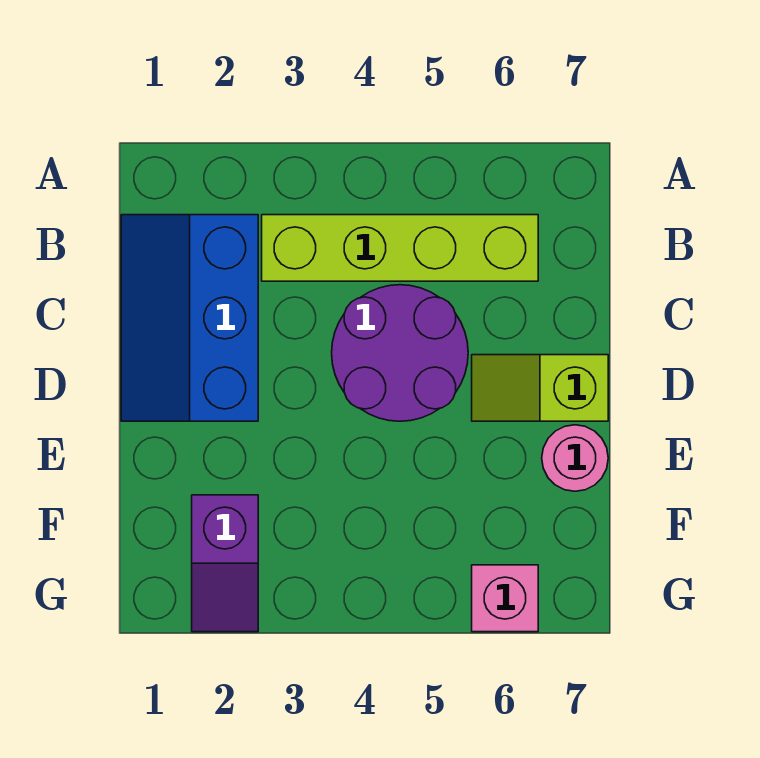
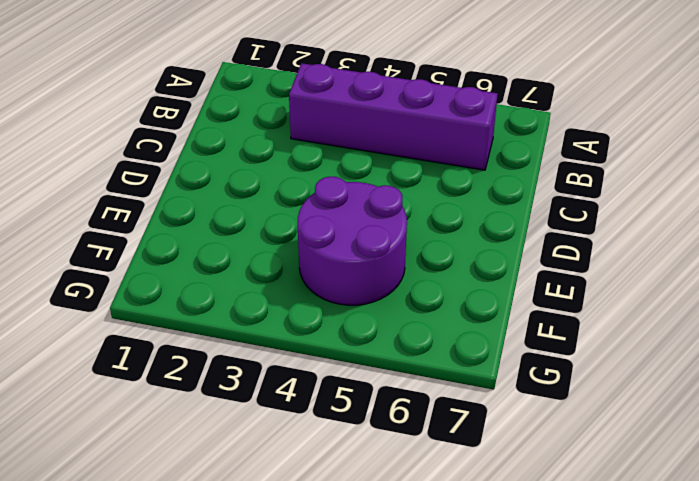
purple brick B3:B6 level 1 -> lime brick B3:B6 level 1
purple round brick E4:F5 level 1 -> purple round brick C4:D5 level 1
none -> blue slope B1:D2 level 1 top 2
none -> lime slope D6:D7 level 1 top 7

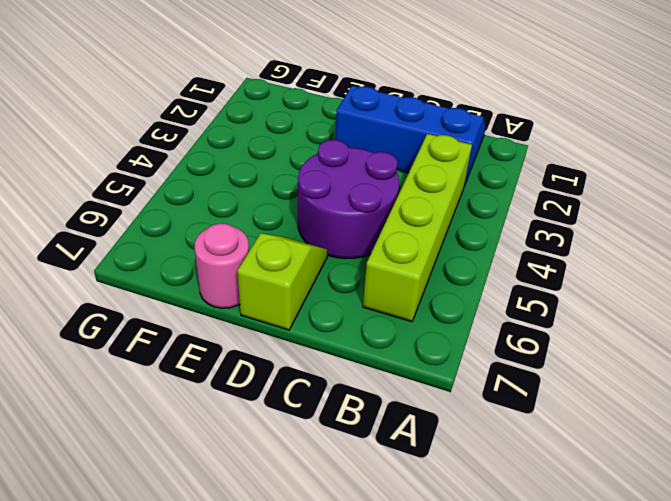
none -> purple slope F2:G2 level 1 top F
none -> pink brick G6 level 1

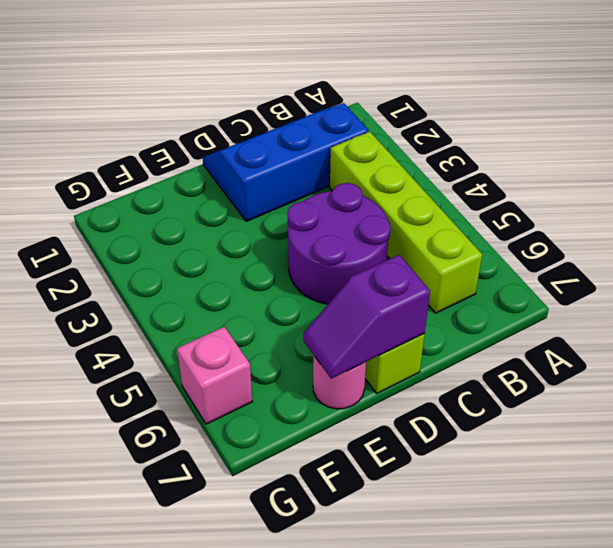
purple slope D7:E7 level 2 top D -> purple slope F2:G2 level 1 top F

